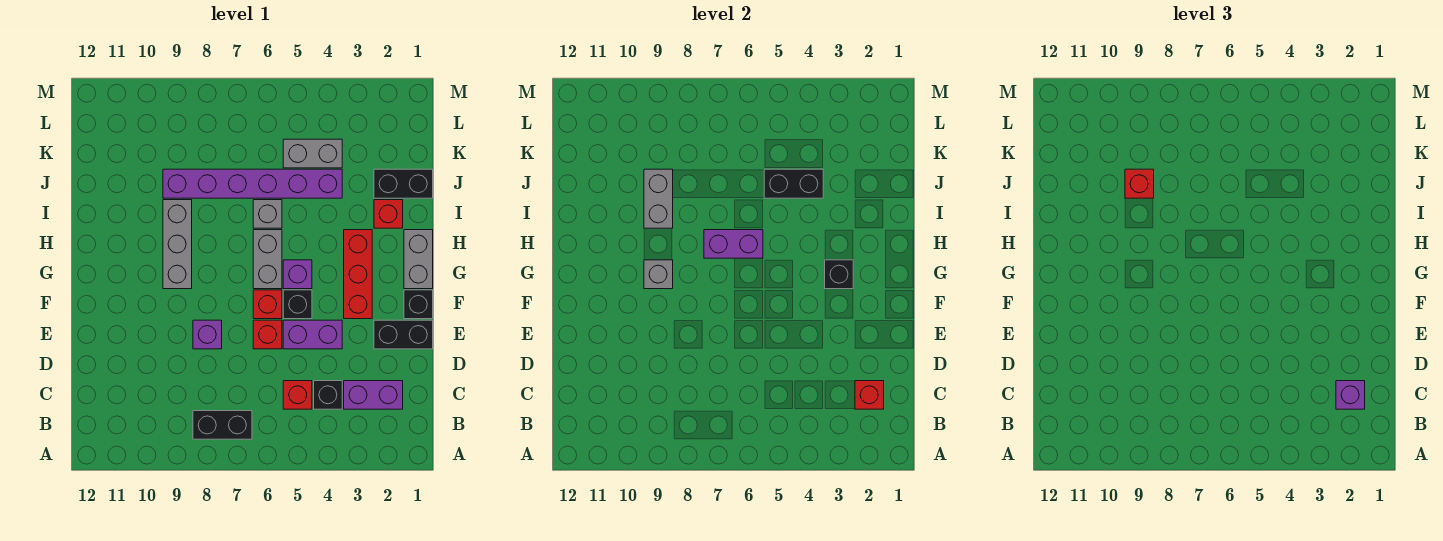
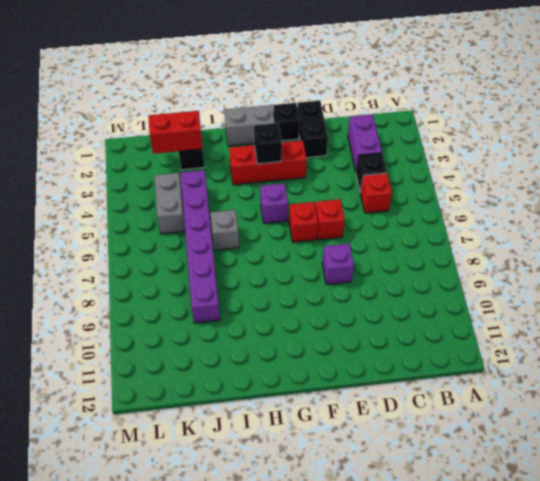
red brick J2:K2 level 2 -> none
none -> black brick B7:B8 level 1
none -> purple brick E4:E5 level 1
none -> black brick F5 level 1

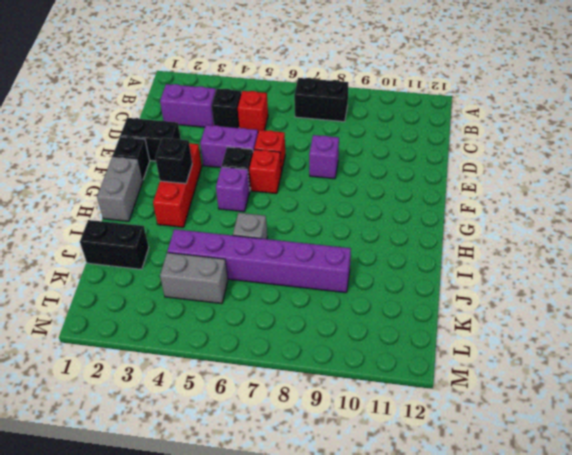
none -> grey brick G6:H6 level 1
none -> grey brick G9:I9 level 1
none -> red brick I2 level 1

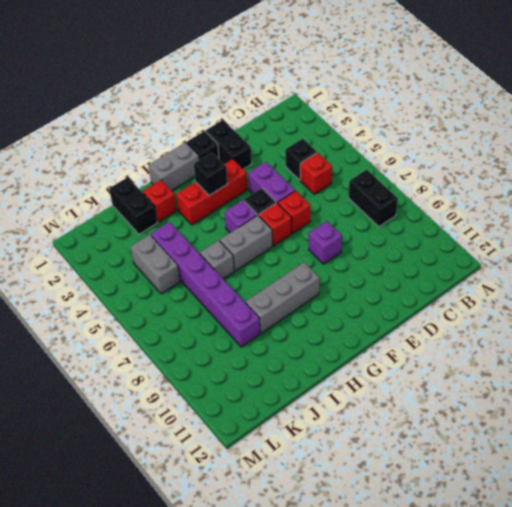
none -> purple brick C2:C3 level 1
none -> red brick C2 level 2
none -> grey brick G9 level 2

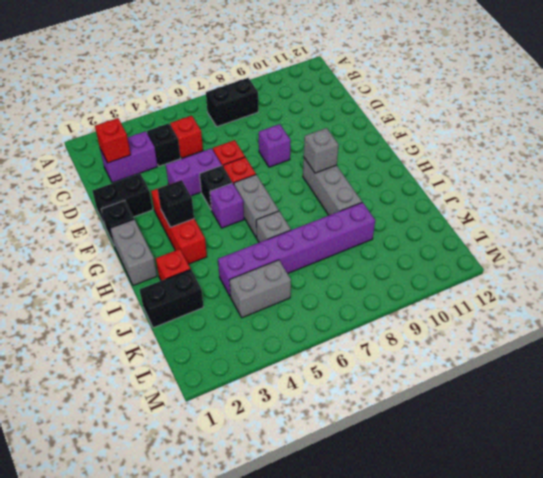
none -> purple brick H6:H7 level 2
none -> grey brick I9:J9 level 2
none -> black brick J4:J5 level 2

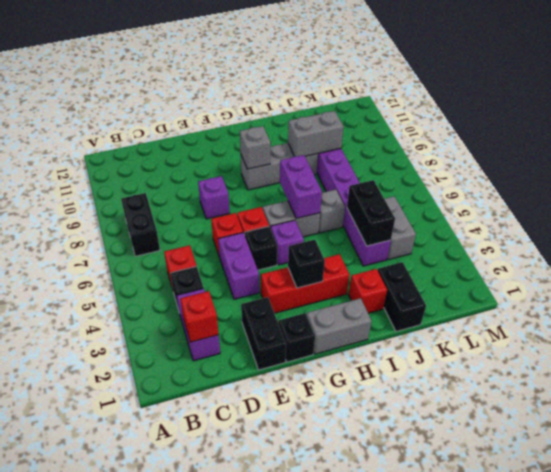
none -> purple brick C2 level 3
none -> red brick J9 level 3

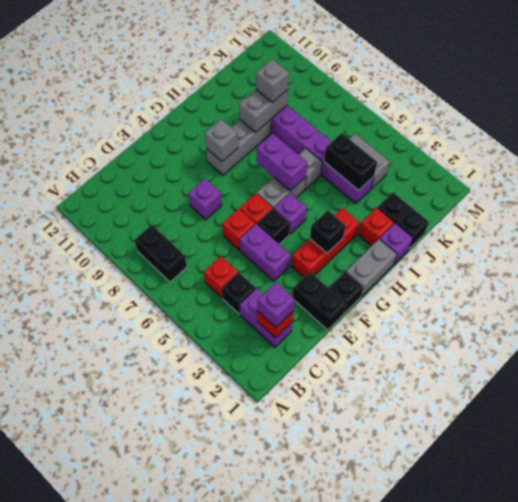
purple brick I1 level 1 -> none
grey brick J9 level 3 -> red brick J9 level 3

